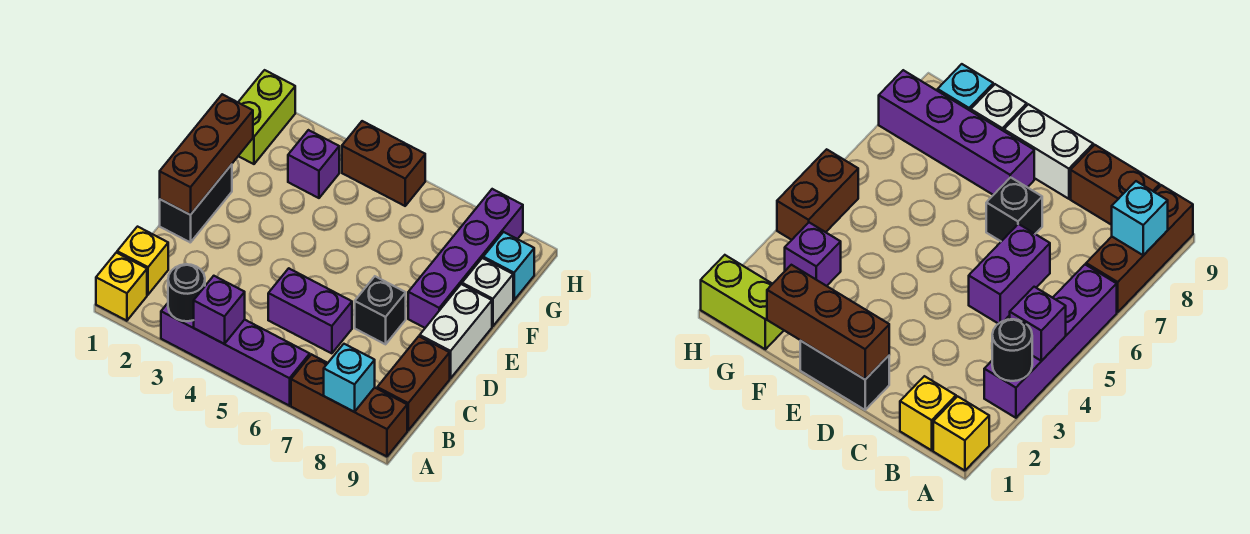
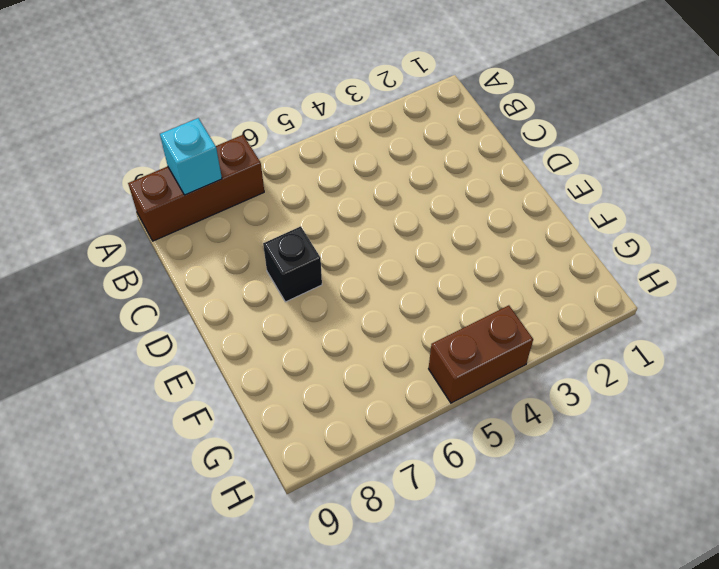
none -> yellow brick A1 level 1
none -> purple brick A3:A6 level 1
none -> yellow brick B1 level 1

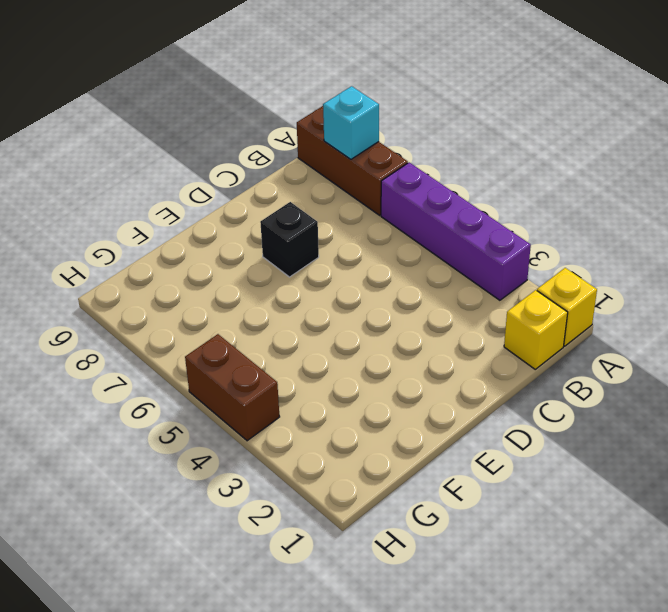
none -> brown brick B9:C9 level 1
none -> purple brick C5:C6 level 1
none -> black brick D1:E1 level 1

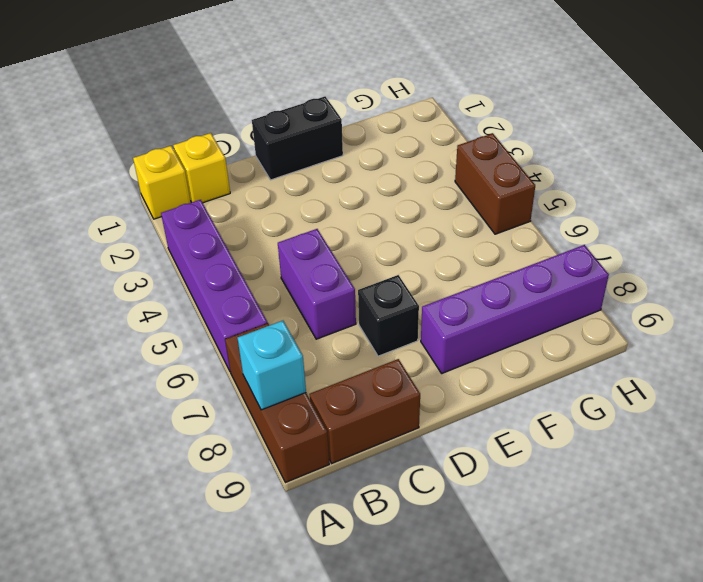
none -> white brick D9:E9 level 1
none -> white brick F9 level 1
none -> lime brick G1:H1 level 1

